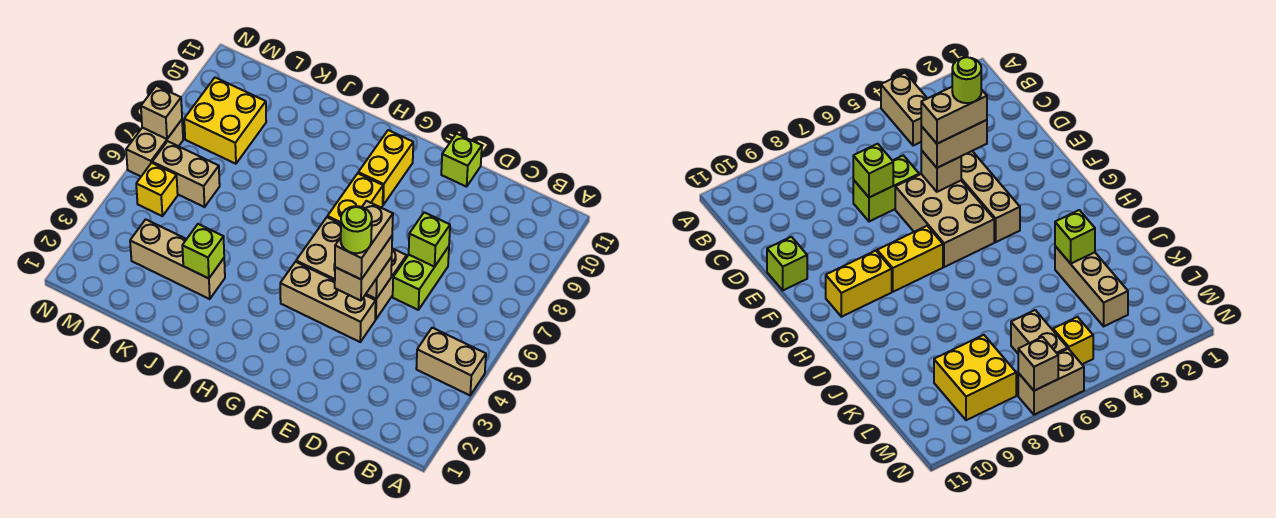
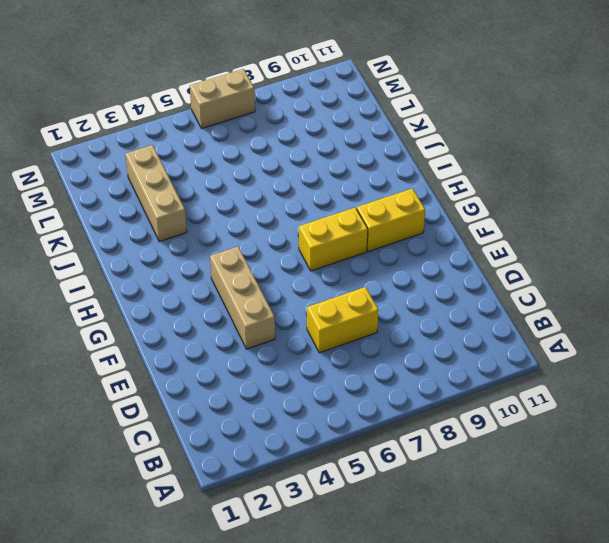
yellow brick D6:D7 level 1 -> lime brick D6:D7 level 1
none -> tan brick A4:B4 level 1
none -> tan brick E5:G6 level 1
none -> lime brick E11 level 1

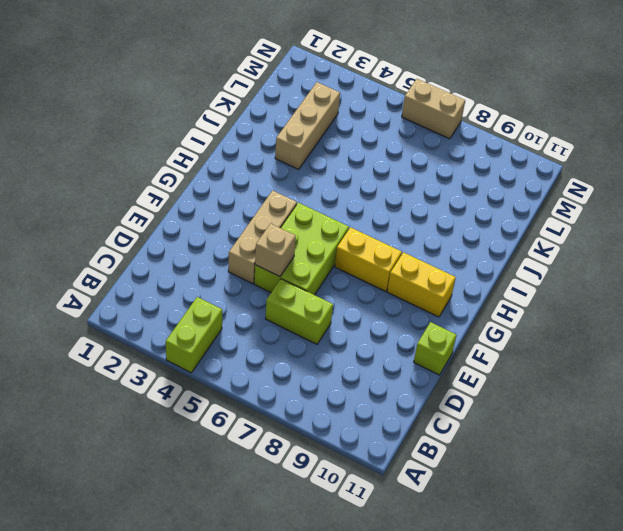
lime brick A4:B4 level 1 -> tan brick A4:B4 level 1
lime brick E5:G6 level 1 -> tan brick E5:G6 level 1
none -> tan brick L6:M6 level 1
none -> yellow brick L8:M9 level 1
none -> yellow brick M5 level 1

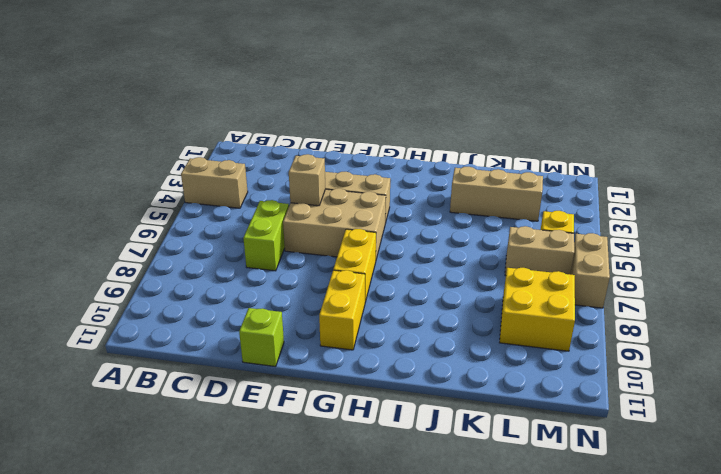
none -> lime brick D7 level 2
none -> lime brick J3 level 2
none -> tan brick N7 level 2

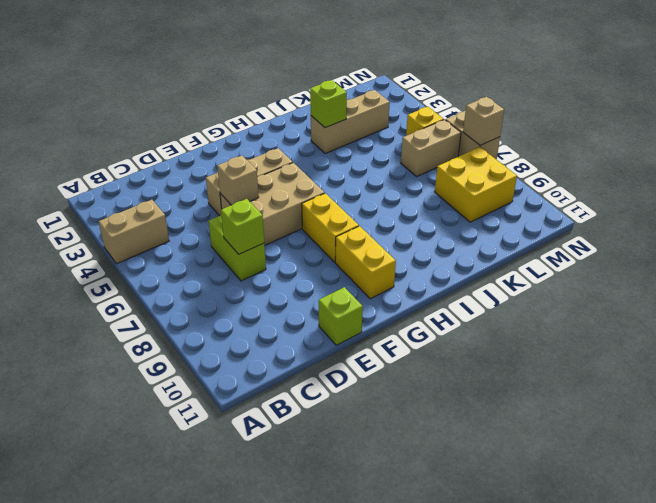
none -> tan brick E4:E5 level 3
none -> tan brick E4:E5 level 4
none -> lime round brick E4 level 5

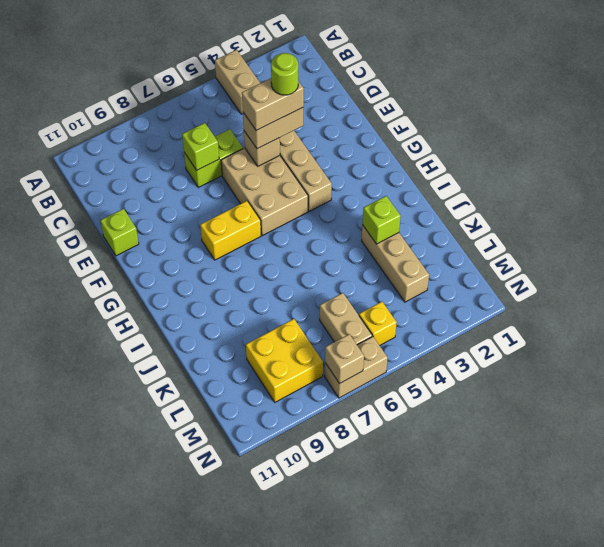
none -> yellow brick G9:G10 level 1

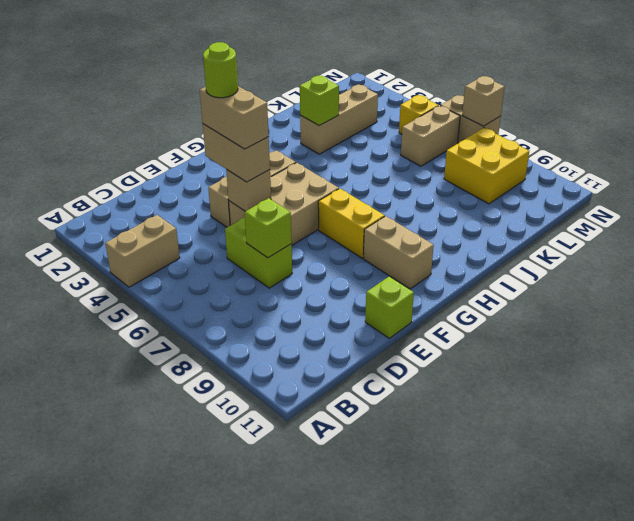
tan brick G9:G10 level 1 -> yellow brick G9:G10 level 1

